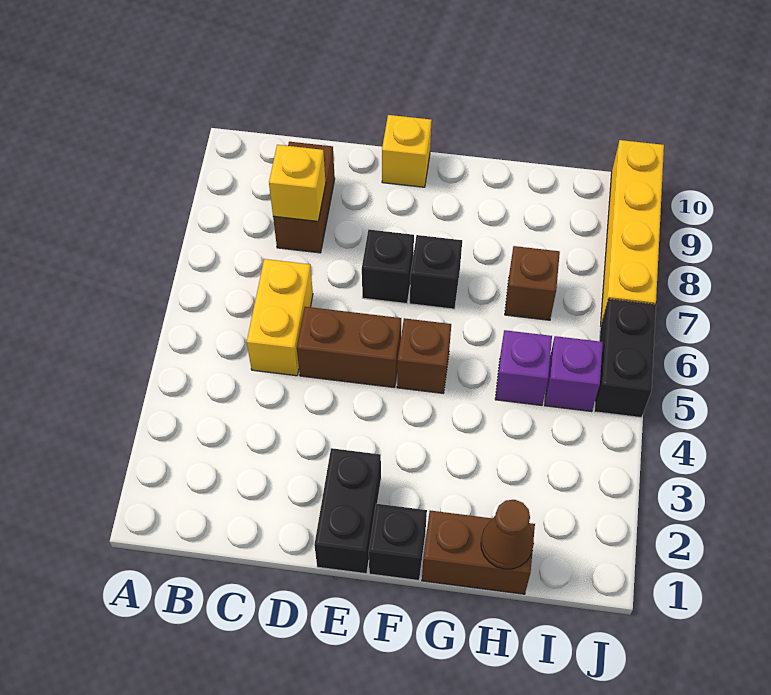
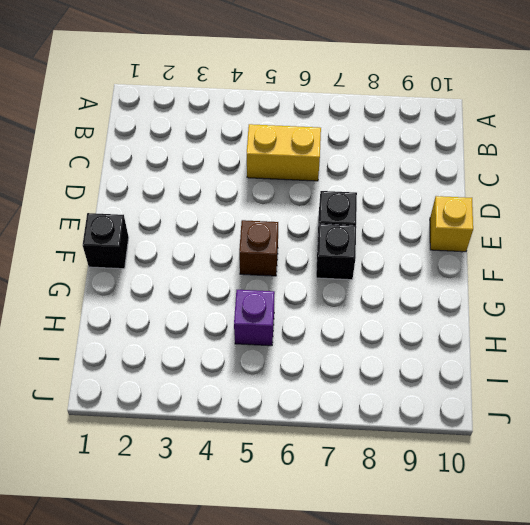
none -> brown brick C8:C9 level 1
none -> brown brick D5:E5 level 1
none -> black brick E1:E2 level 1

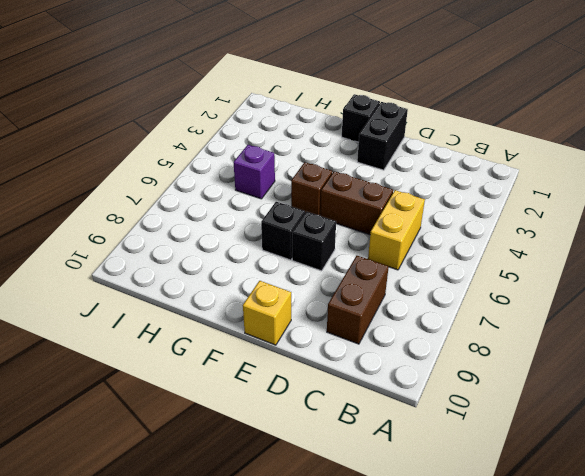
none -> brown brick G1:H1 level 1
none -> brown brick H7 level 1
none -> purple brick I5 level 1

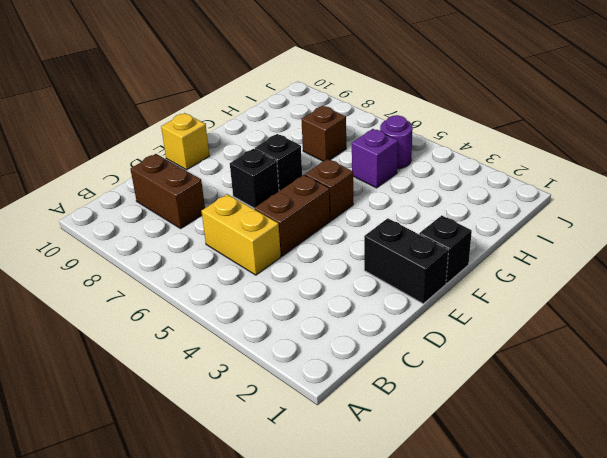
purple round brick I5 level 1 -> purple brick I5 level 1
none -> brown brick G1:H1 level 1
none -> black brick J5:J6 level 1
none -> yellow brick J7:J10 level 1

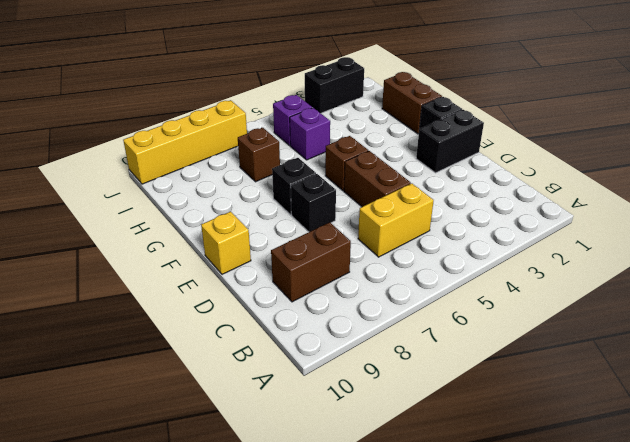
black brick J2:J3 level 1 -> black brick J5:J6 level 1
none -> yellow brick C8 level 2
none -> brown cone H1 level 2

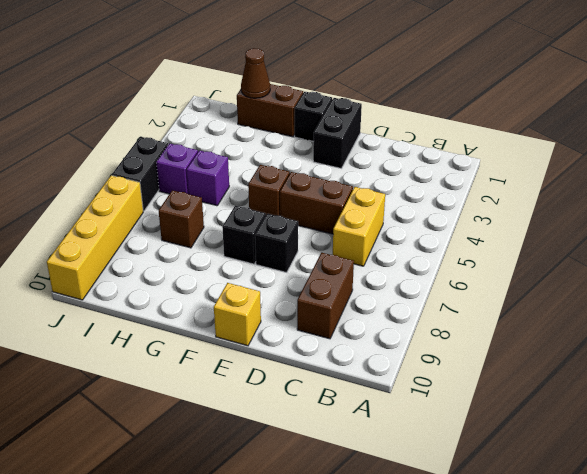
none -> yellow brick C8 level 2

